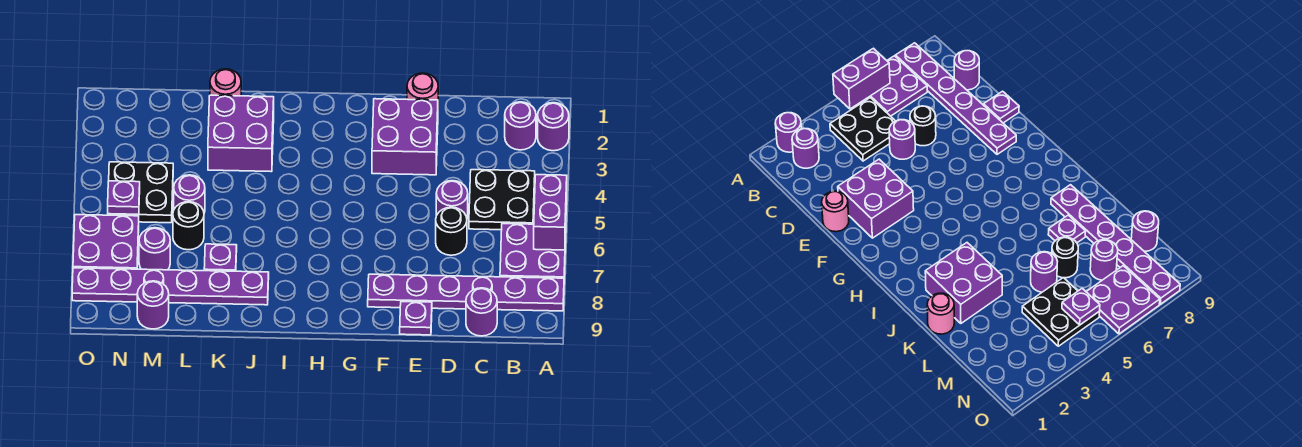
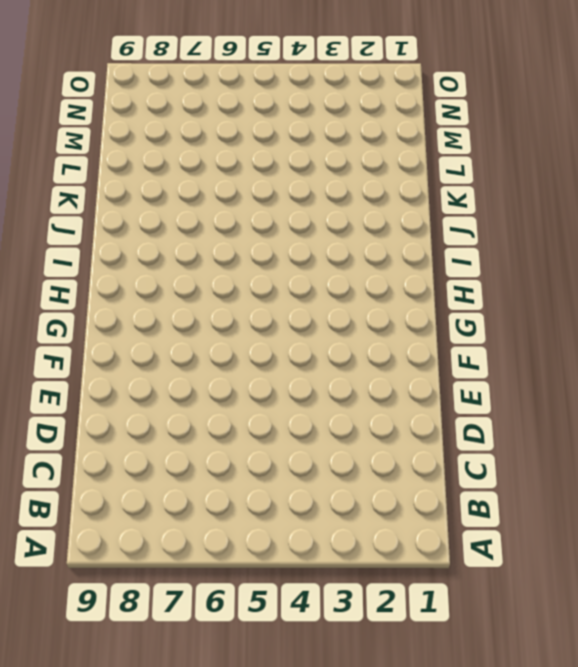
none -> purple round brick A2 level 1
none -> purple plate A6:B7 level 1
none -> purple plate A8:F8 level 1

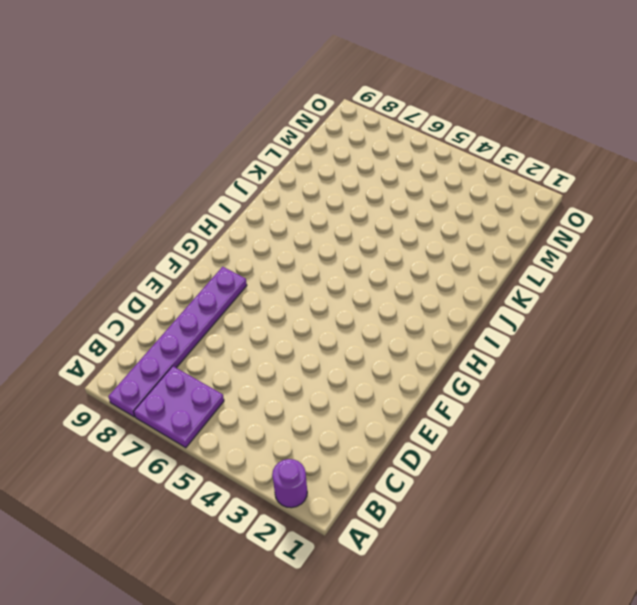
none -> purple round brick B2 level 1
none -> black plate B4:C5 level 1
none -> purple round brick C9 level 1

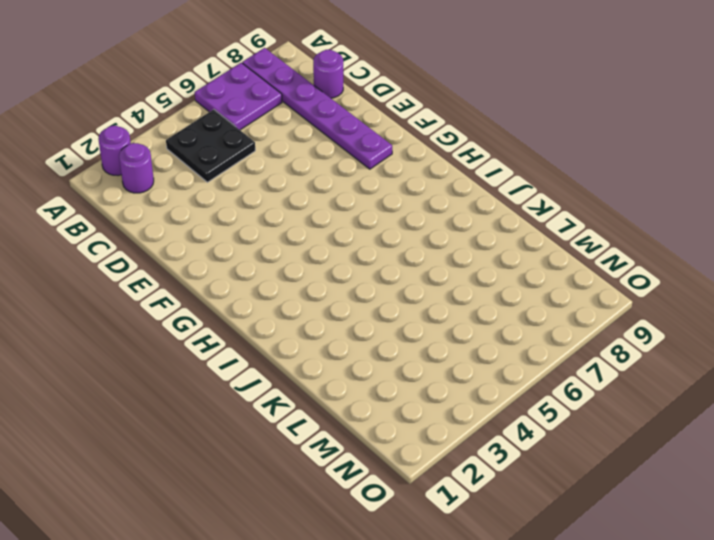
none -> purple round brick D5 level 1
none -> black round brick D6 level 1
none -> pink round brick E1 level 1

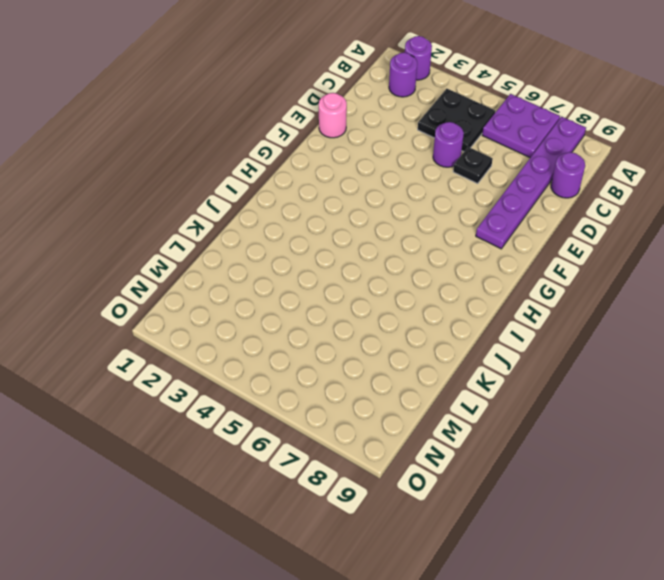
black plate D6 level 1 -> black round brick D6 level 1
none -> purple brick E2:F3 level 1
none -> purple plate E9 level 1
none -> purple brick J2:K3 level 1

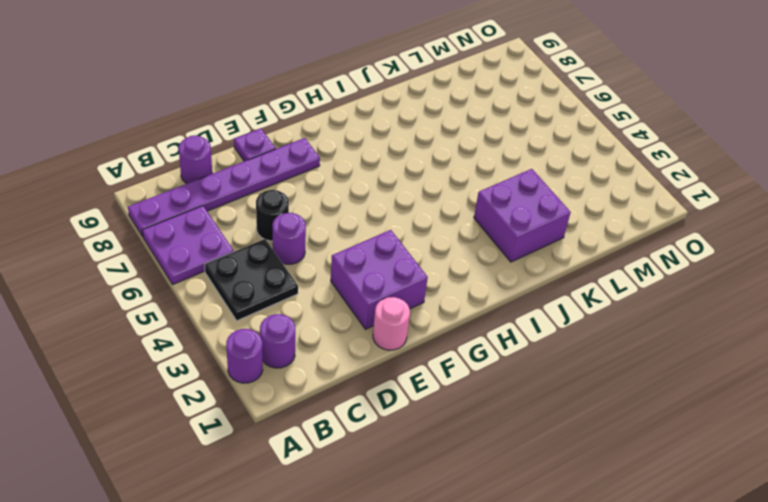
none -> purple plate J8:O8 level 1
none -> pink round brick K1 level 1
none -> purple plate K7 level 1

